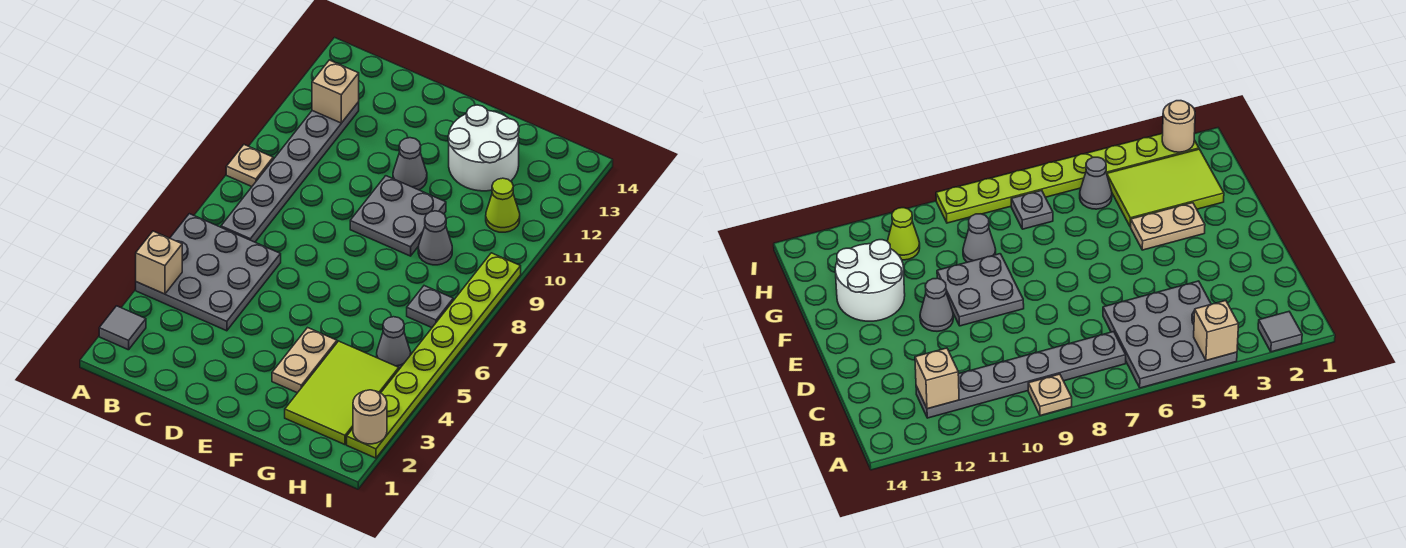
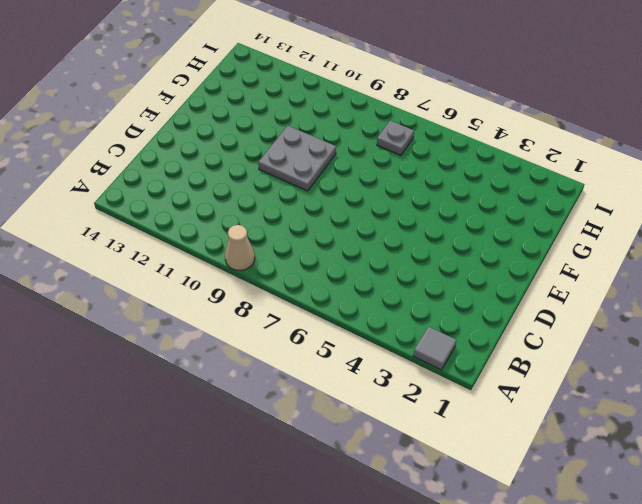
tan cone A9 level 1 -> tan plate A9 level 1
none -> grey plate A4:C6 level 1
none -> grey plate B7:B12 level 1
none -> grey cone E11 level 1

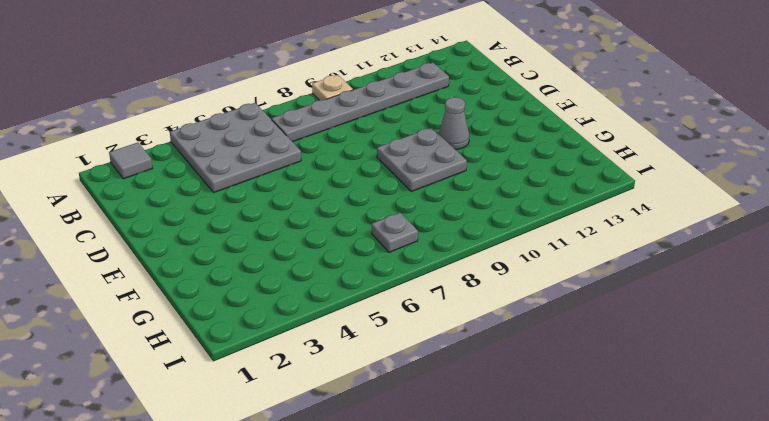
none -> tan plate F3:F4 level 1
none -> white round brick F12:G13 level 1
none -> lime tile G2:H4 level 1

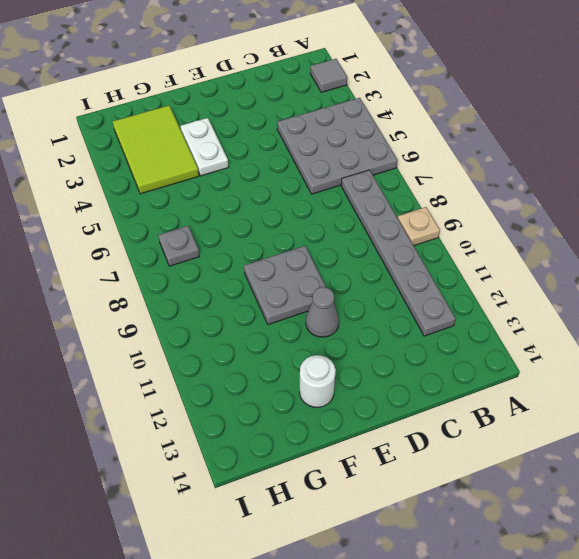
white plate F3:F4 level 1 -> tan plate F3:F4 level 1
white round brick F13 level 1 -> white round brick F12:G13 level 1
none -> grey cone G9 level 1
none -> grey cone H5 level 1
none -> lime cone H11 level 1

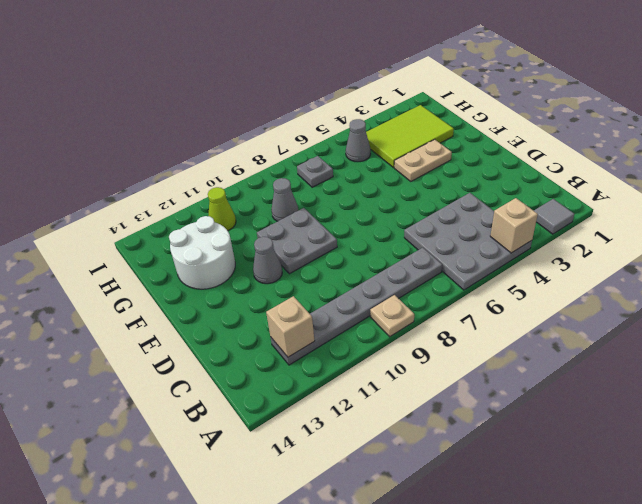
none -> lime plate I2:I9 level 1
none -> tan round brick I2 level 2

